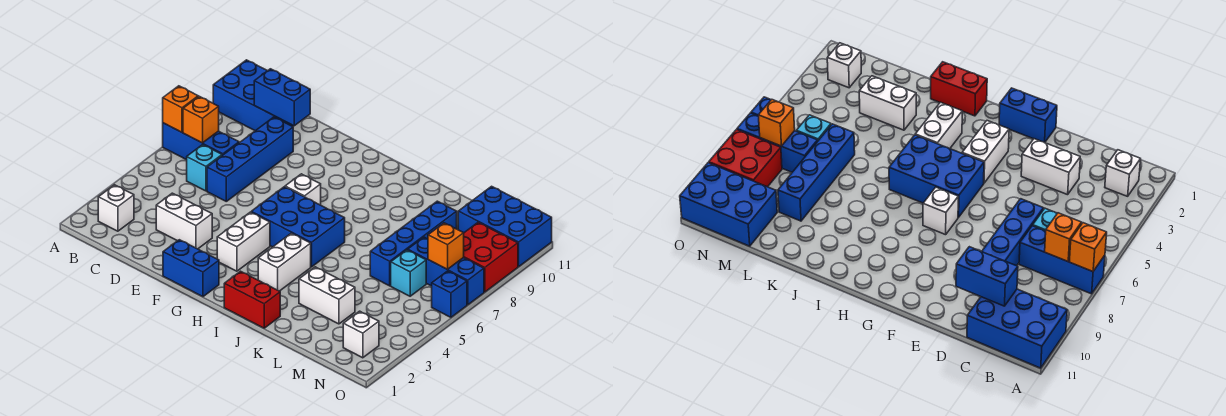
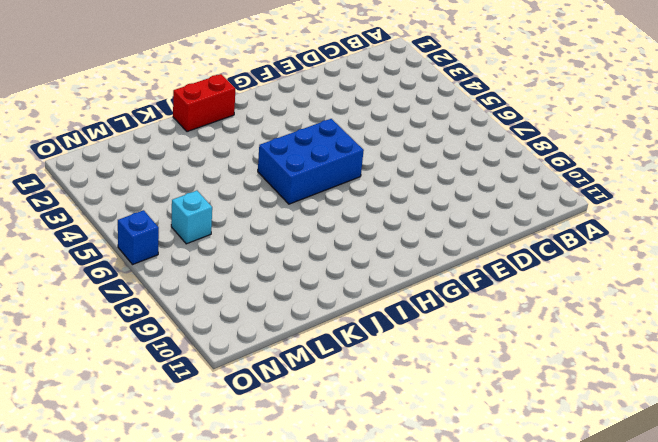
none -> blue brick A7:C7 level 1
none -> blue brick A10:C11 level 1
none -> white brick B2 level 1

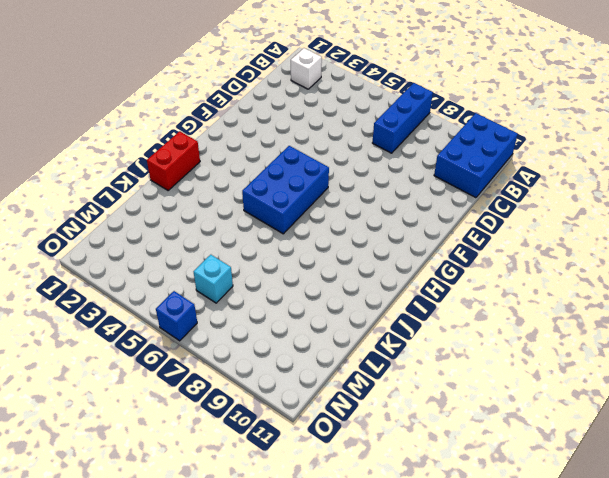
none -> cyan brick C6 level 1
none -> white brick D3:E3 level 1
none -> blue brick D6:D9 level 1

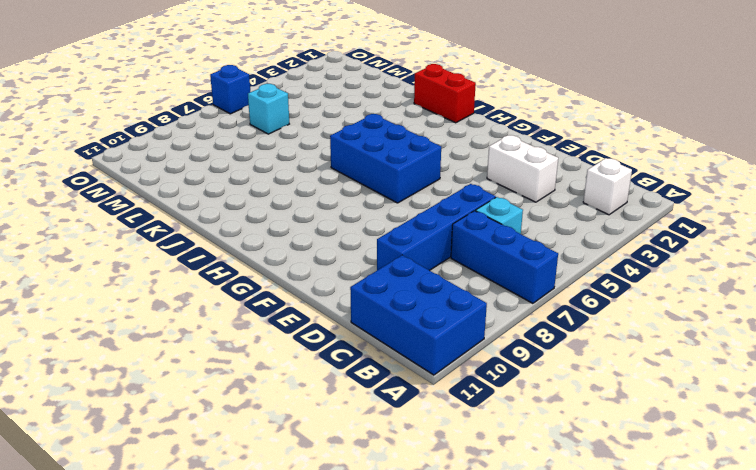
none -> blue brick F1:G1 level 1
none -> white brick G3:G4 level 1
none -> white brick G7 level 1

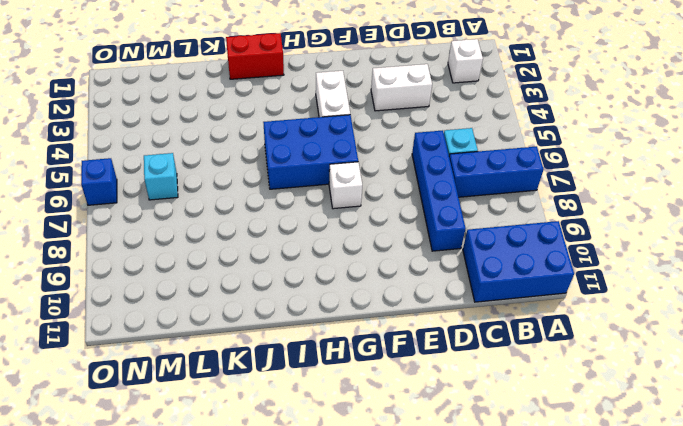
none -> blue brick F1:G1 level 1
none -> white brick I3:I4 level 1
none -> white brick K3:L3 level 1

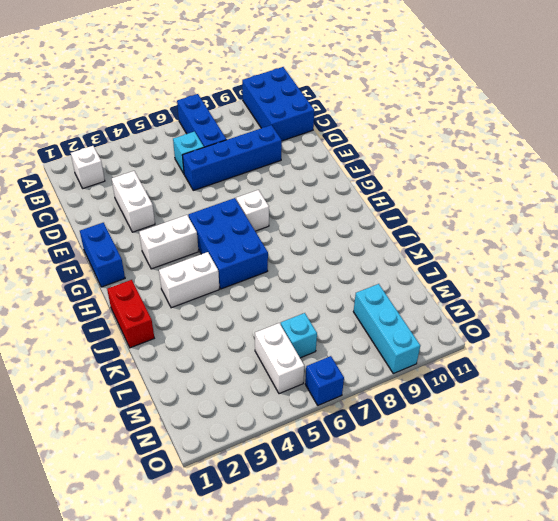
white brick M5:N5 level 1 -> white brick K3:L3 level 1
cyan brick M9:O9 level 1 -> red brick N8:O9 level 1
none -> blue brick L6:L9 level 1
none -> blue brick M7:O7 level 1
none -> blue brick M10:O11 level 1

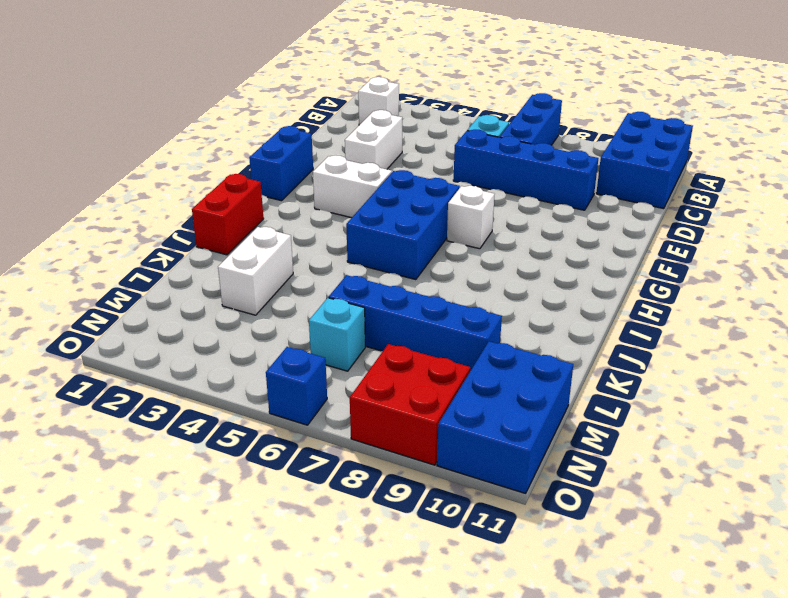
none -> white brick I3:I4 level 1
none -> blue brick M7:O7 level 1
none -> white brick N2 level 1

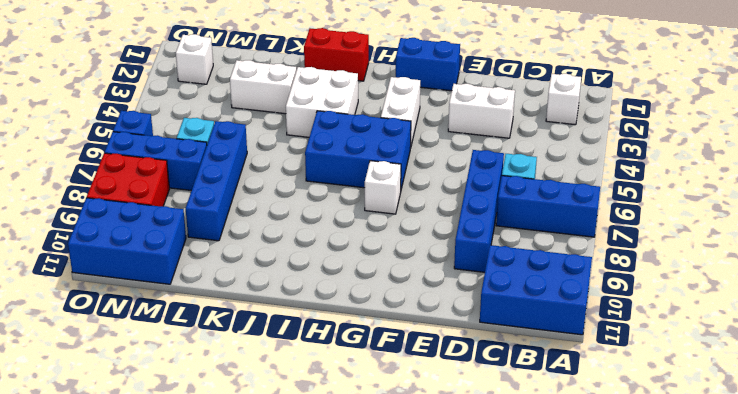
white brick I3:J4 level 1 -> white brick I3:I4 level 1
none -> orange brick A7 level 2
none -> orange brick B7 level 2
none -> blue brick C10:D10 level 2

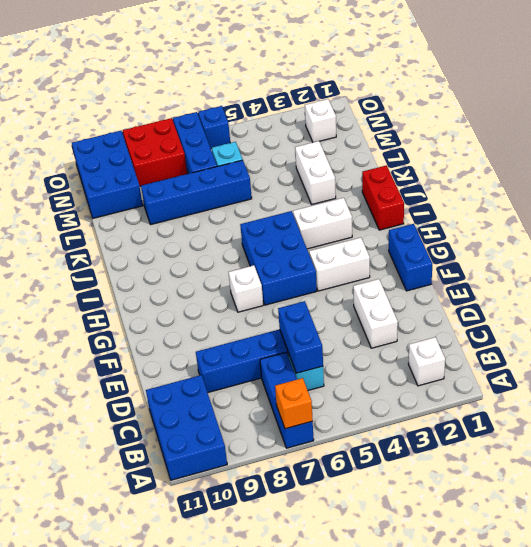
blue brick C6:D6 level 2 -> blue brick C10:D10 level 2
none -> orange brick B7 level 2
none -> orange brick N7 level 2

